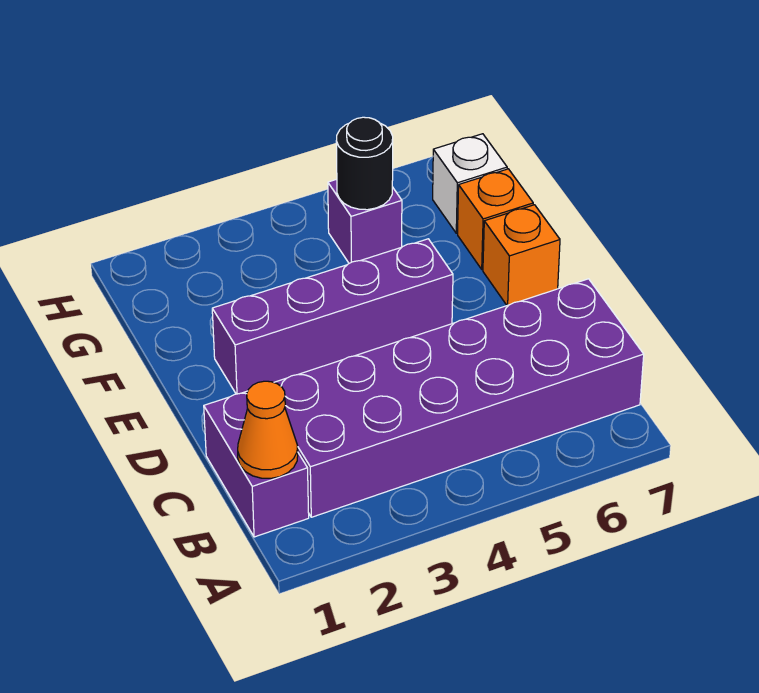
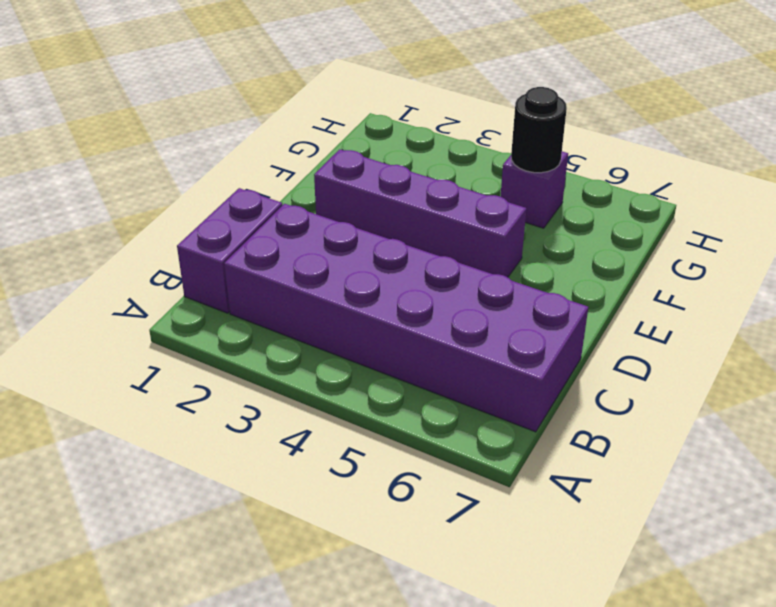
none -> orange brick E7 level 1
none -> orange brick F7 level 1

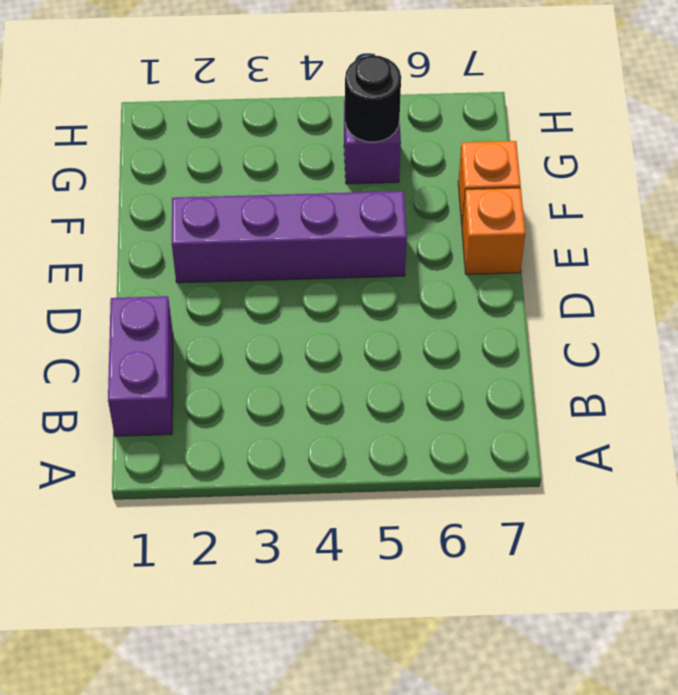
none -> purple brick B2:C7 level 1
none -> white brick G7 level 1

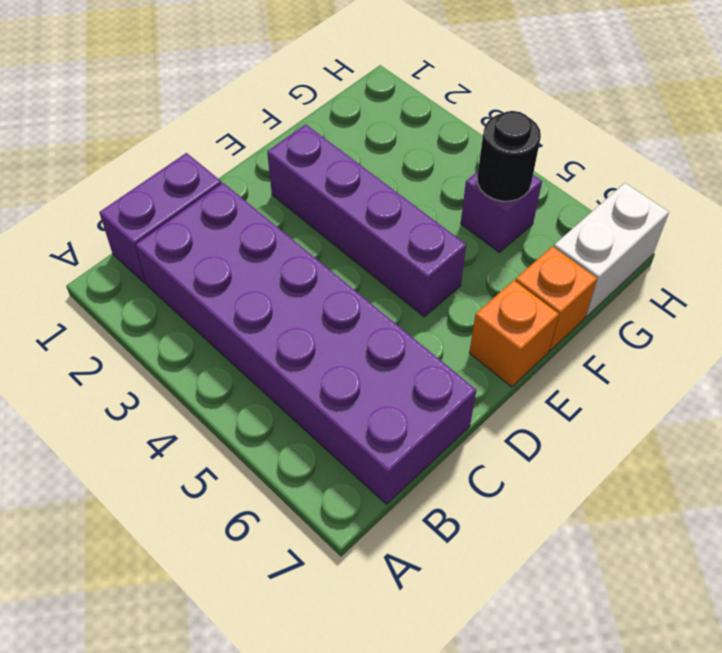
white brick G7:H7 level 1 -> white brick G7 level 1
none -> orange cone B1 level 2

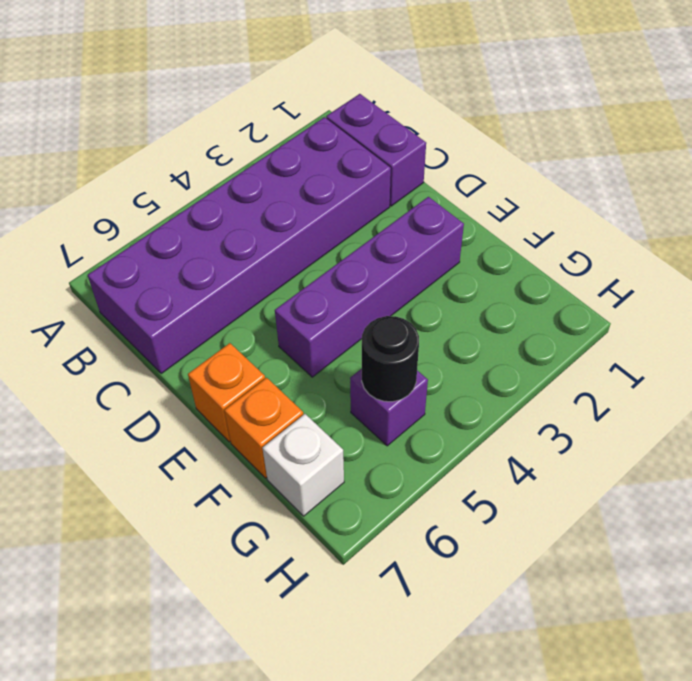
none -> orange cone B1 level 2

